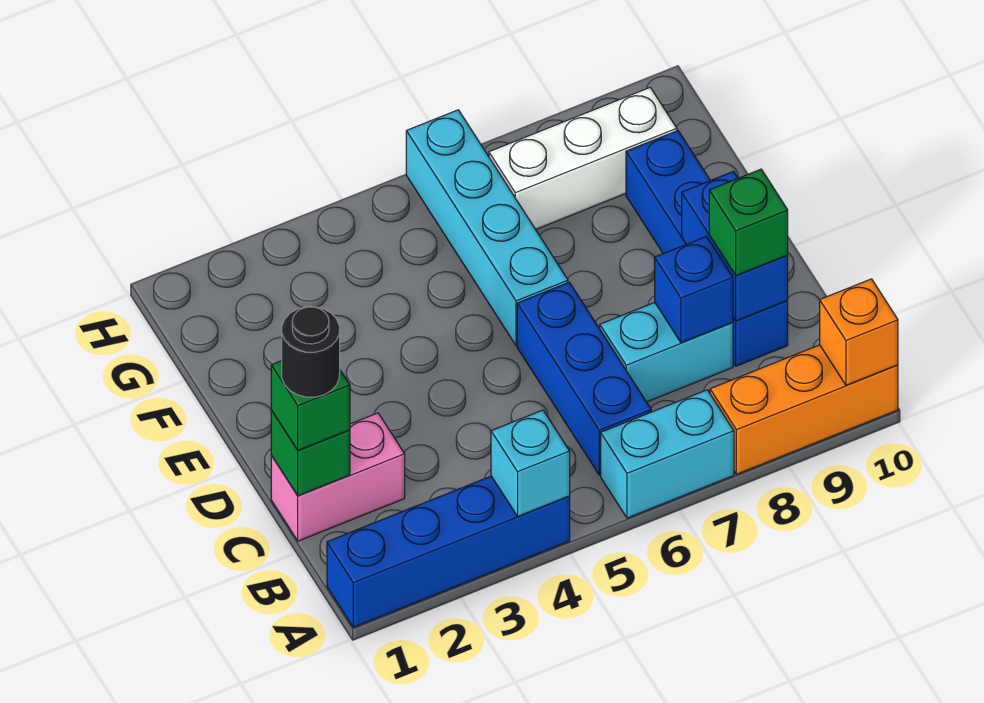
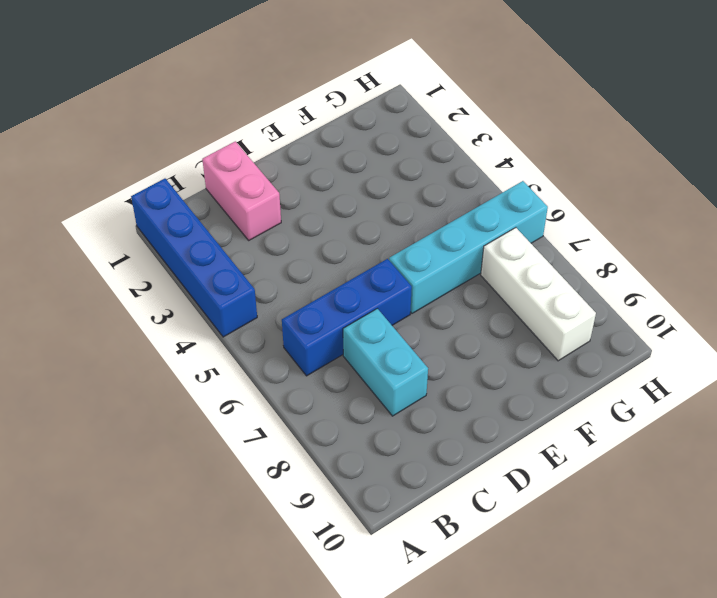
none -> cyan brick A6:A7 level 1
none -> orange brick A8:A10 level 1
none -> blue brick C9:F9 level 1

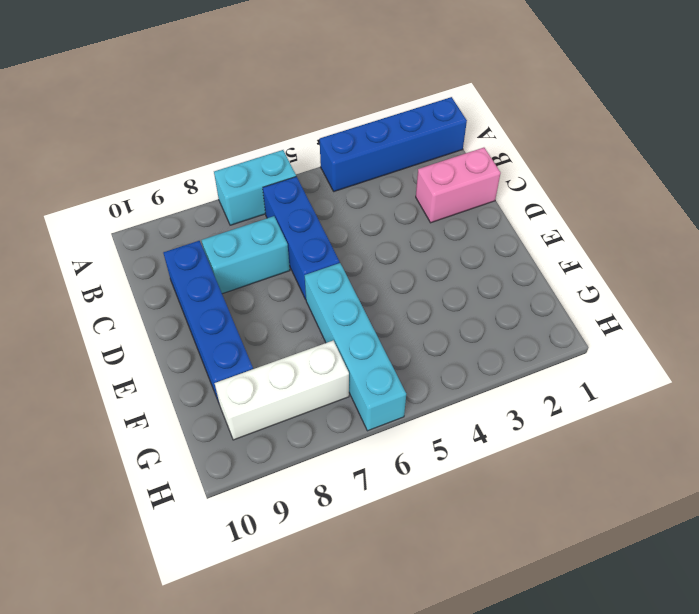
none -> orange brick A8:A10 level 1
none -> cyan brick A4 level 2
none -> orange brick A10 level 2

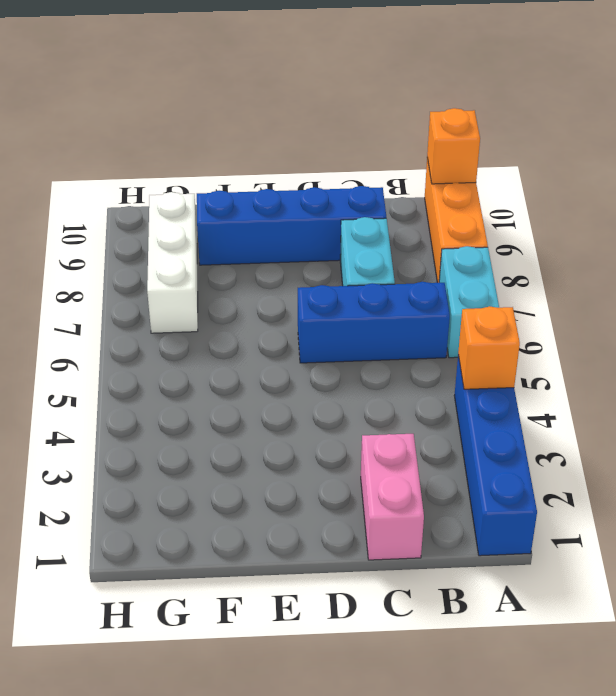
orange brick A4 level 2 -> cyan brick A4 level 2
none -> cyan brick E6:H6 level 1
none -> green brick C1 level 2
none -> blue brick C8 level 2

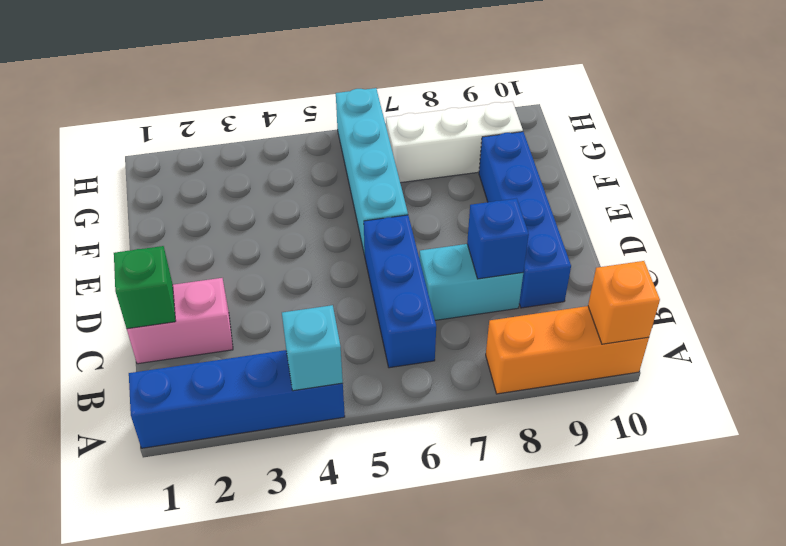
none -> cyan brick A6:A7 level 1
none -> blue brick C9:D9 level 2
none -> green brick C1 level 3

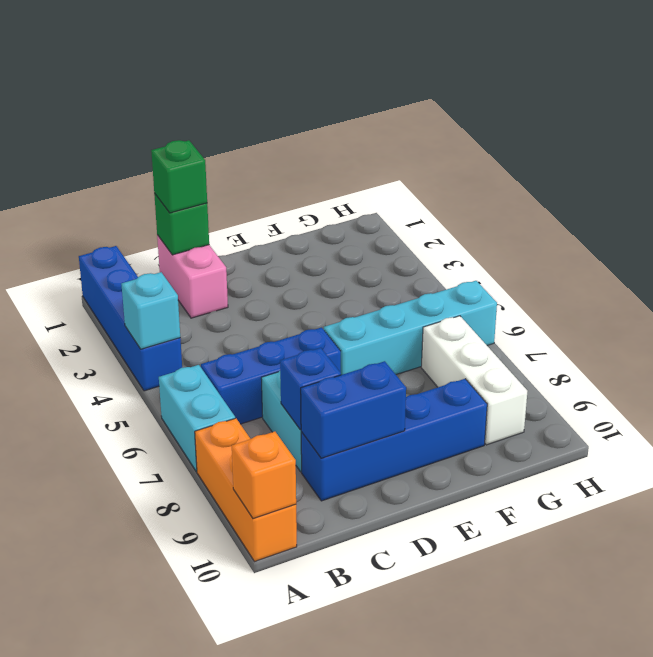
none -> green brick C9 level 3
none -> black round brick C1 level 4

